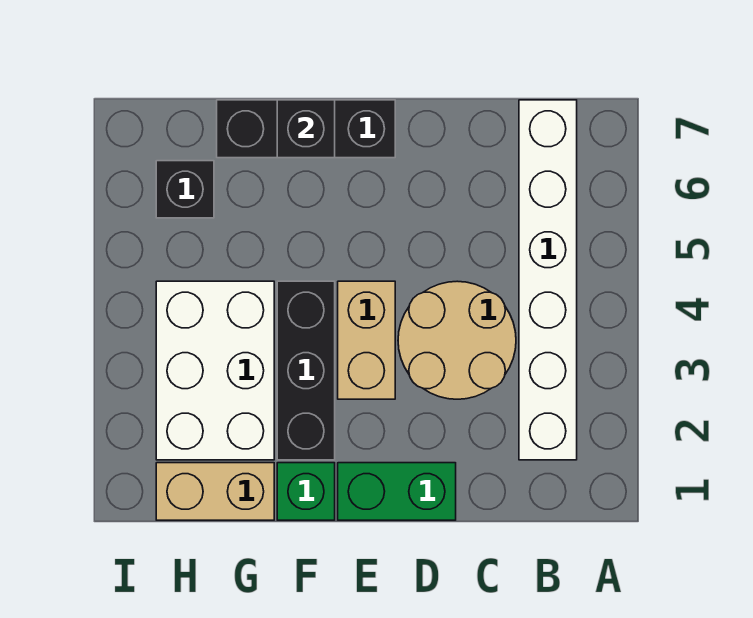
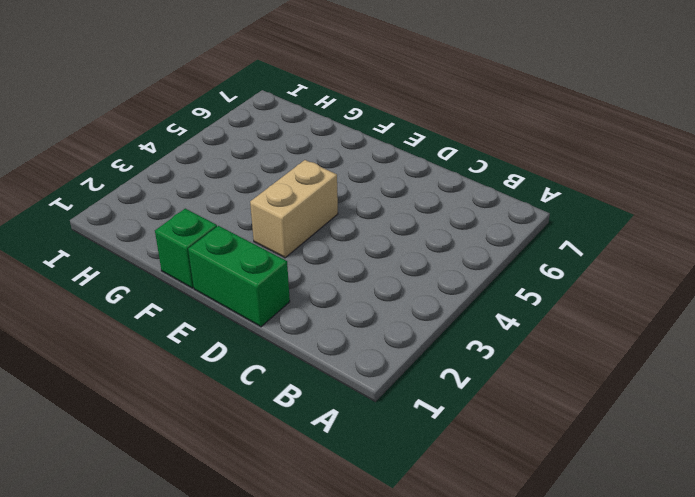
none -> white brick B2:B7 level 1
none -> tan round brick C3:D4 level 1

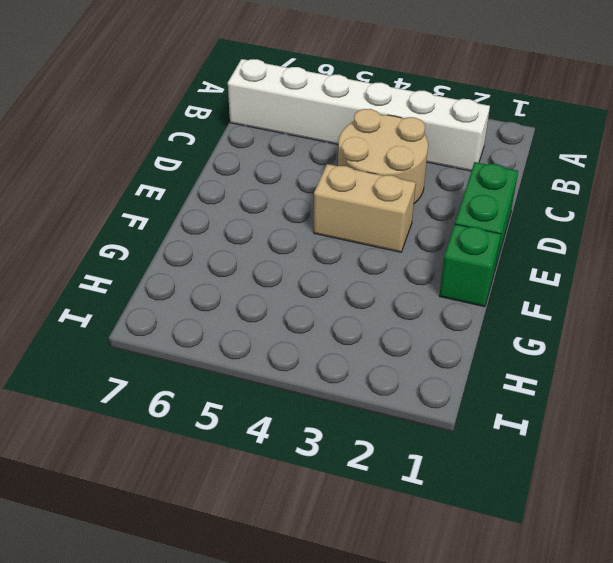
none -> black brick E7:G7 level 1
none -> black brick F2:F4 level 1

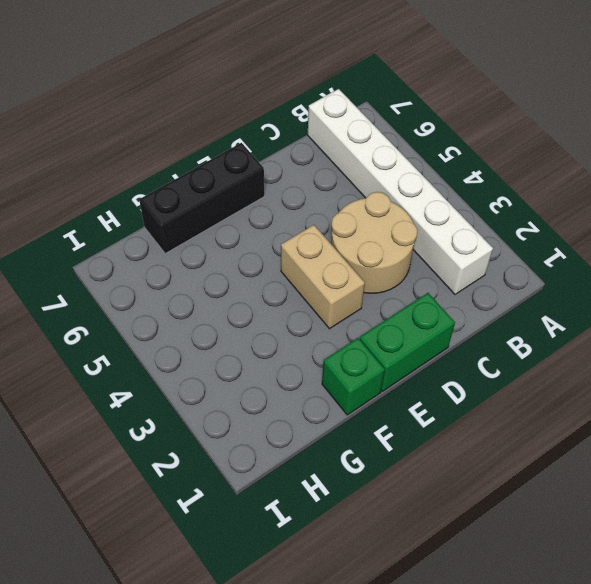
none -> black brick F2:F4 level 1
none -> tan brick G1:H1 level 1

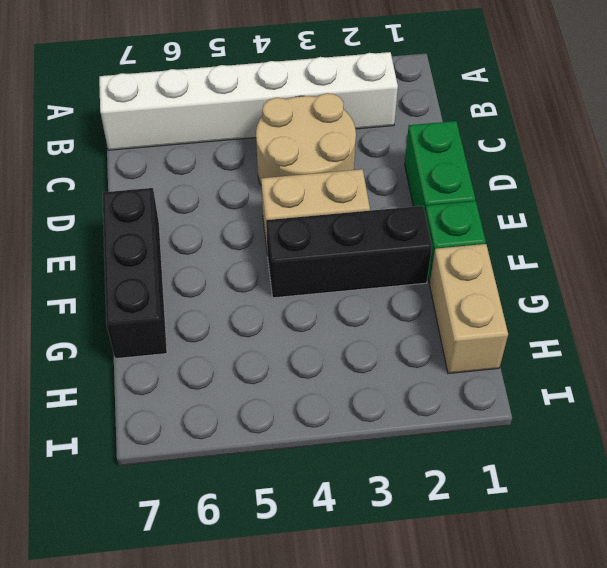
none -> white brick G2:H4 level 1
none -> black brick H6 level 1

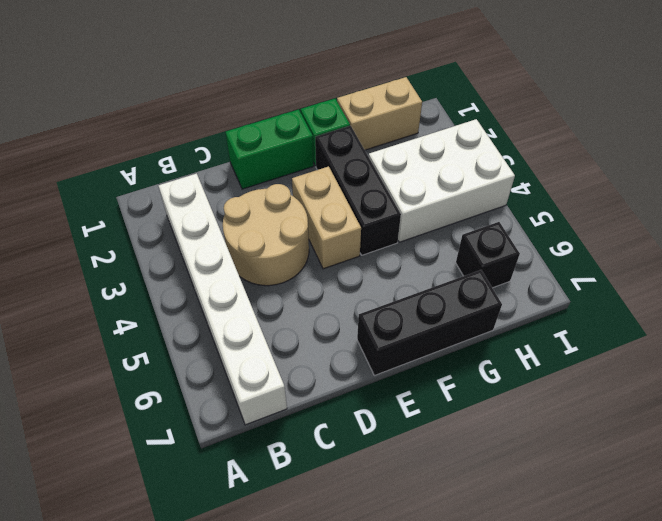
white brick G3:I4 level 1 -> white brick G2:H4 level 1
none -> black brick F7 level 2

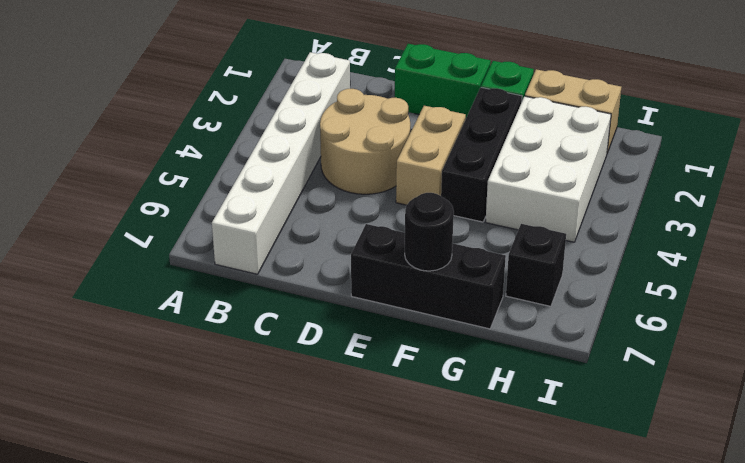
black round brick F7 level 2 -> black brick F7 level 2

